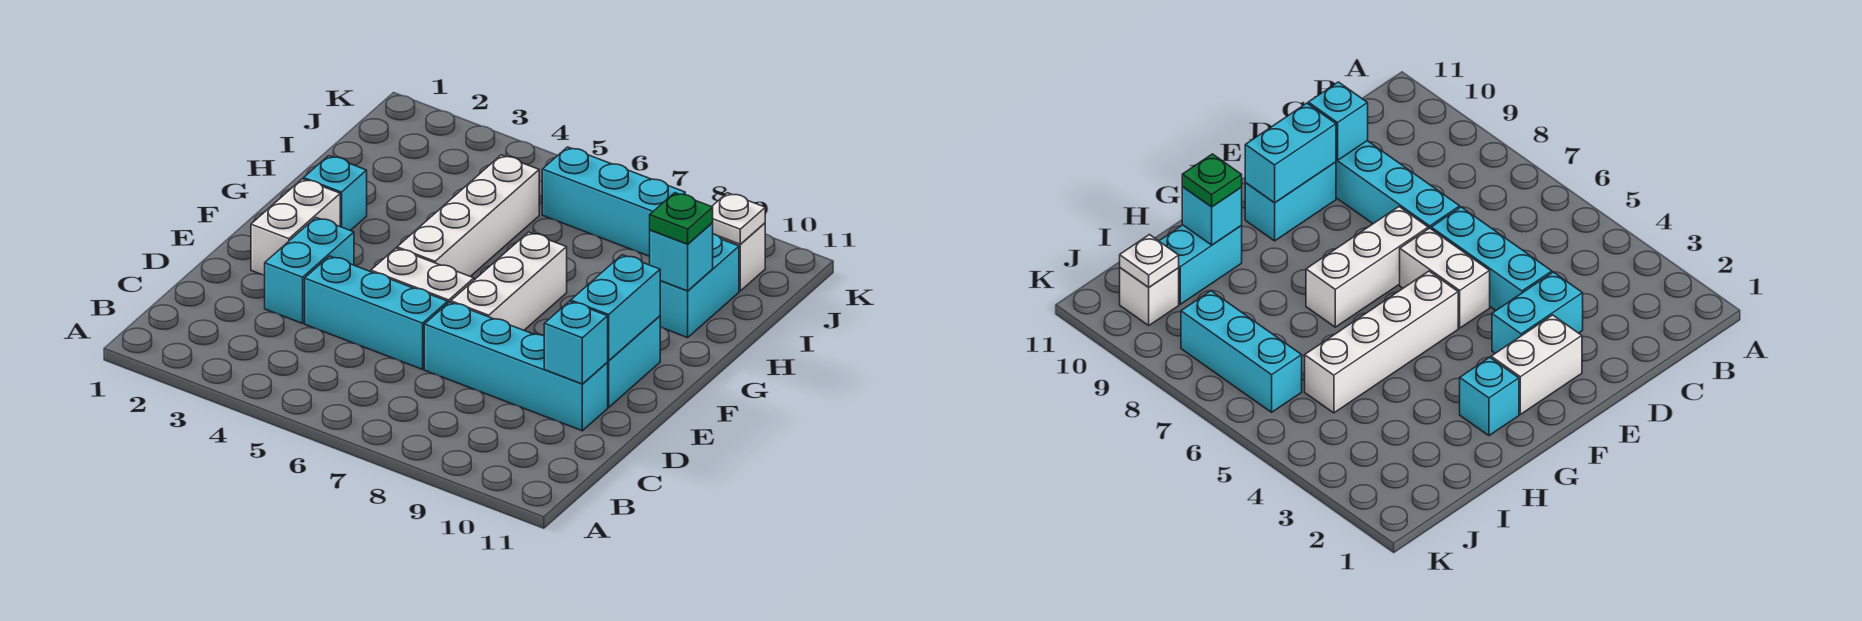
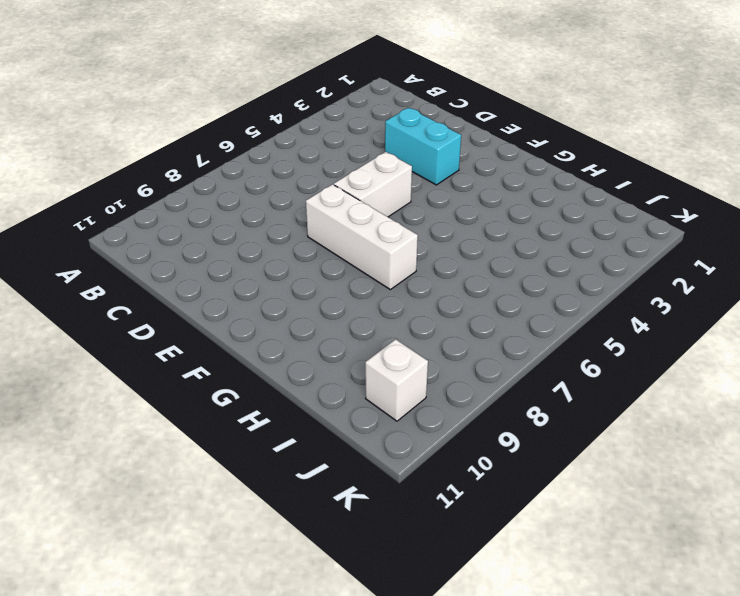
none -> cyan brick D4:D6 level 1
none -> cyan brick D7:D10 level 1
none -> white brick E2:F2 level 1

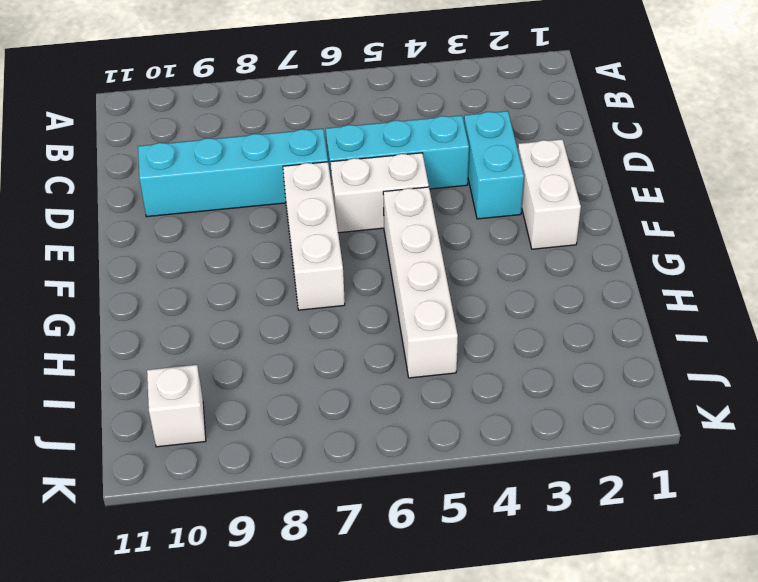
none -> cyan brick E10:F10 level 1
none -> cyan brick G2 level 1
none -> cyan brick H10:I10 level 1

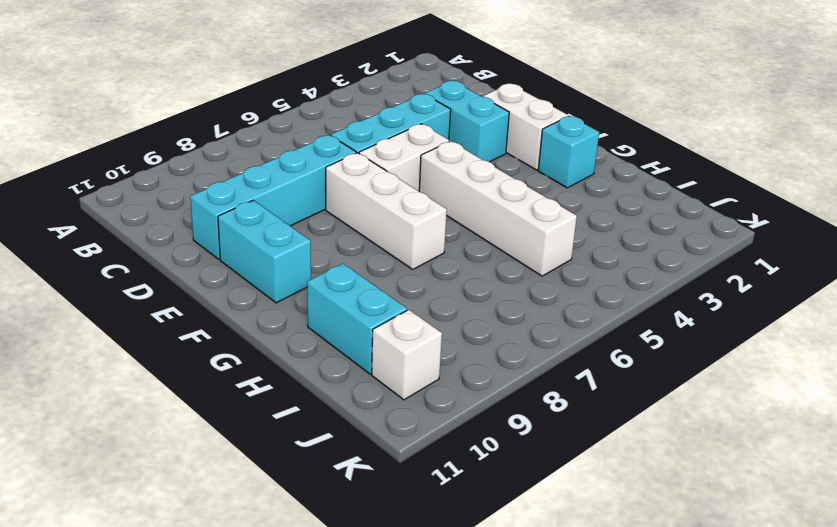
none -> cyan brick J6:J8 level 1
none -> cyan brick D10 level 2
none -> cyan brick E10:F10 level 2

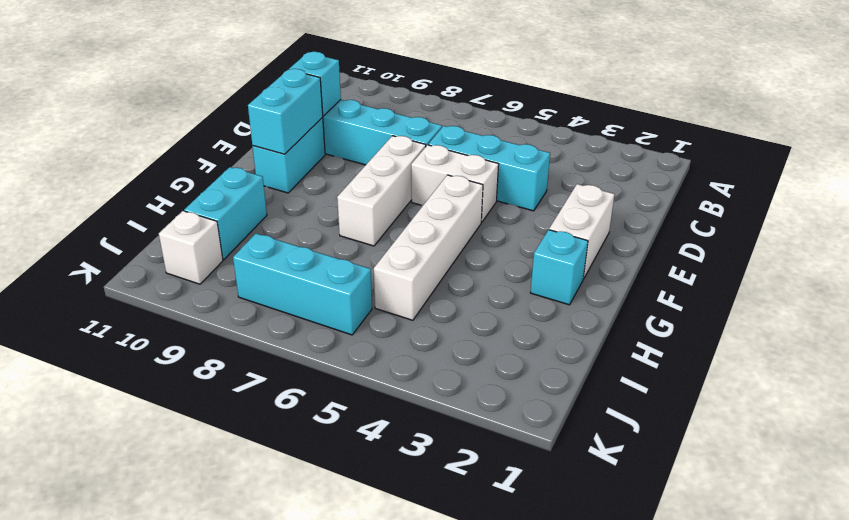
none -> cyan brick D3:E3 level 1
none -> cyan brick H10 level 2
none -> white plate J10 level 2

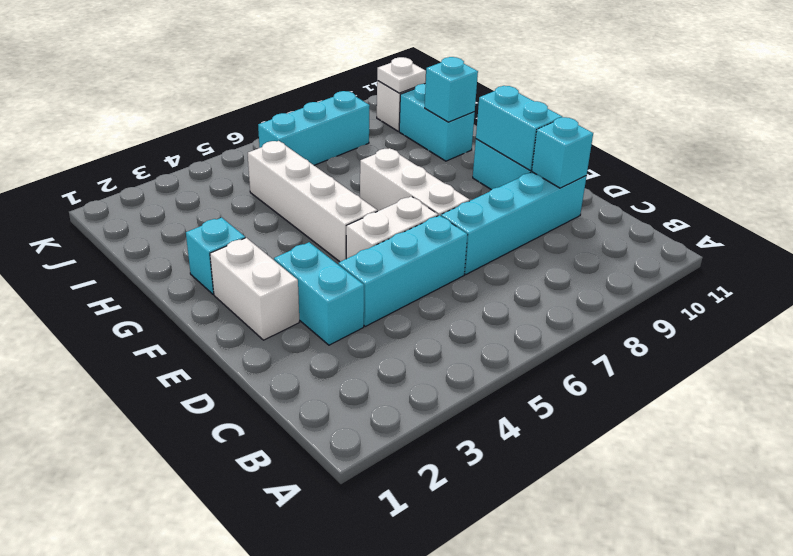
none -> green plate H10 level 3

